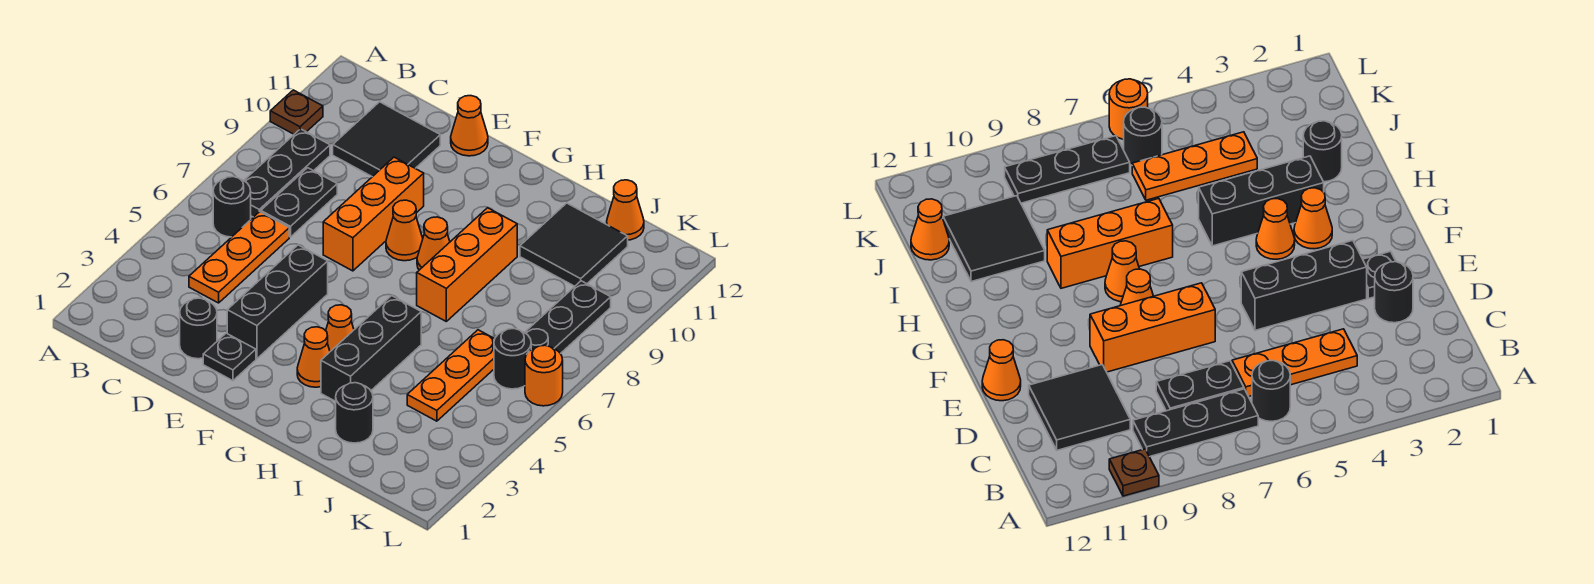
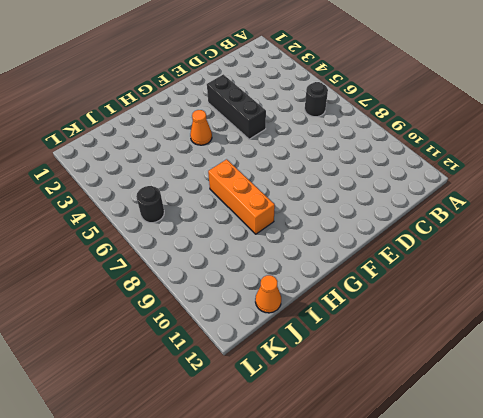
none -> brown plate A10 level 1
none -> black plate B7:B9 level 1
none -> orange plate C4:C6 level 1

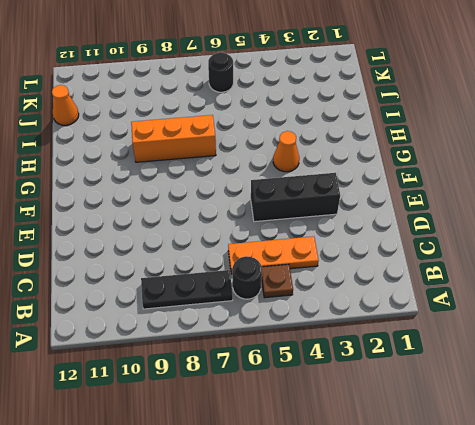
brown plate B5 level 1 -> brown plate A10 level 1
none -> black plate C7:C8 level 1
none -> black tile C10:D11 level 1
none -> black round brick D2 level 1

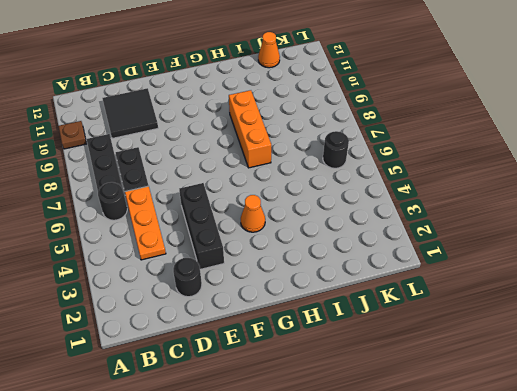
none -> black plate E2 level 1
none -> orange brick E7:E9 level 1
none -> orange cone E12 level 1

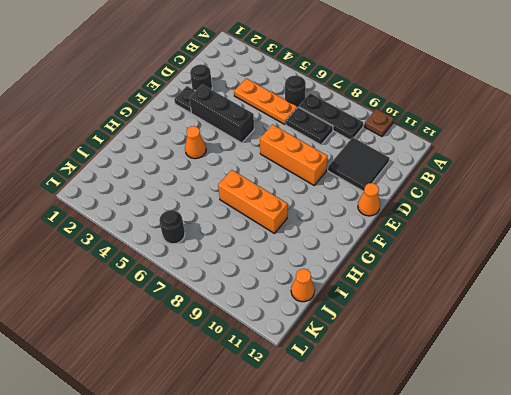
none -> orange cone F8 level 1
none -> orange cone G3 level 1
none -> orange cone G8 level 1

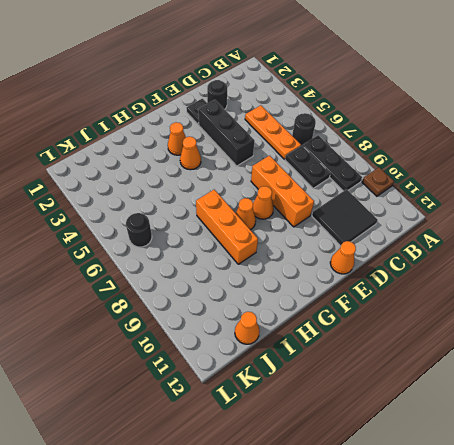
none -> black brick H3:H5 level 1
none -> black round brick I2 level 1
none -> black tile I10:J11 level 1

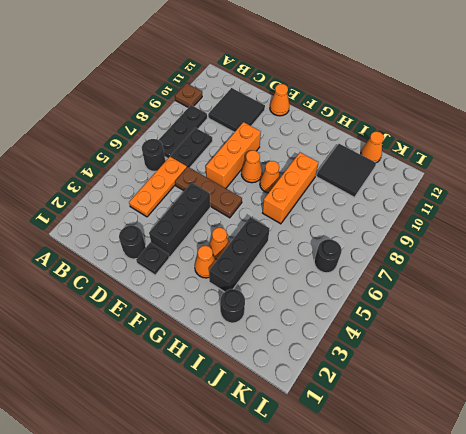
brown plate D6:F6 level 1 -> none
none -> orange plate J4:J6 level 1
none -> black plate K7:K9 level 1
none -> orange round brick L6 level 1

